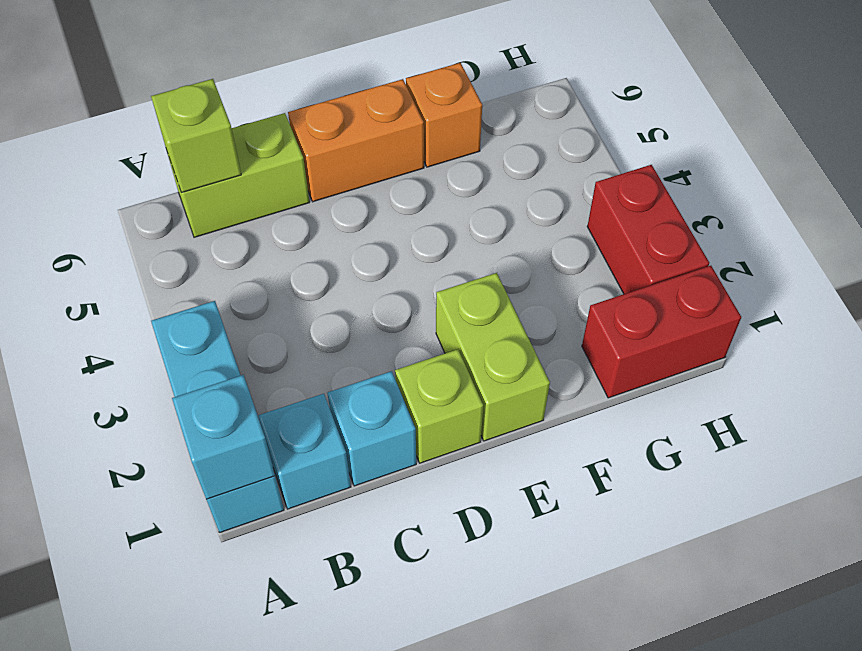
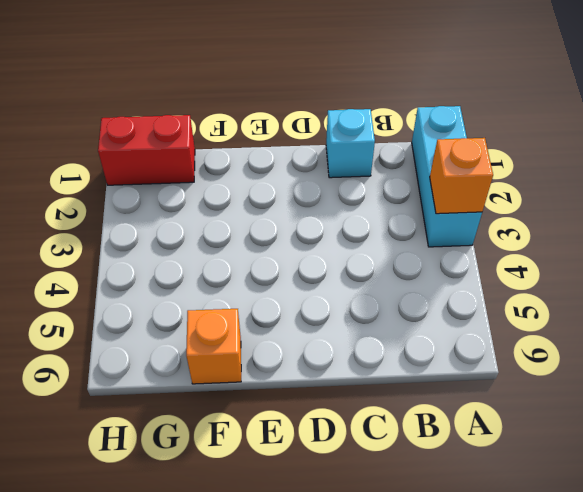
orange brick A3 level 2 -> none
none -> cyan brick B1 level 1
none -> lime brick B6:C6 level 1
none -> lime brick D1 level 1

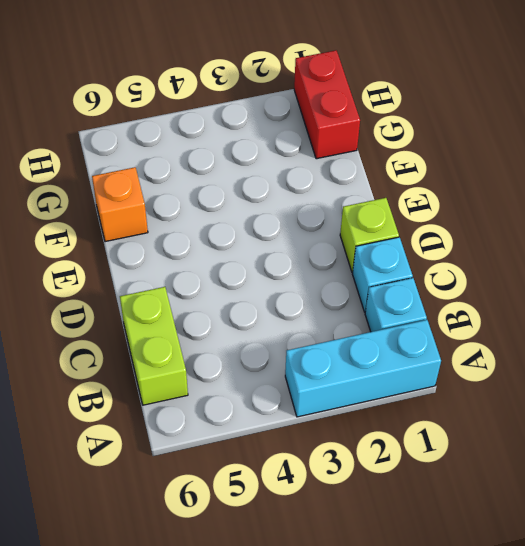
none -> orange brick D6:E6 level 1
none -> lime brick E1:E2 level 1
none -> red brick H2:H3 level 1

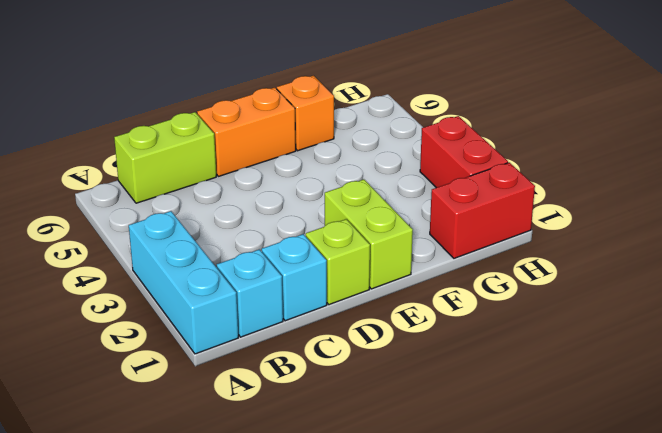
none -> cyan brick A1 level 2
none -> lime brick B6 level 2

